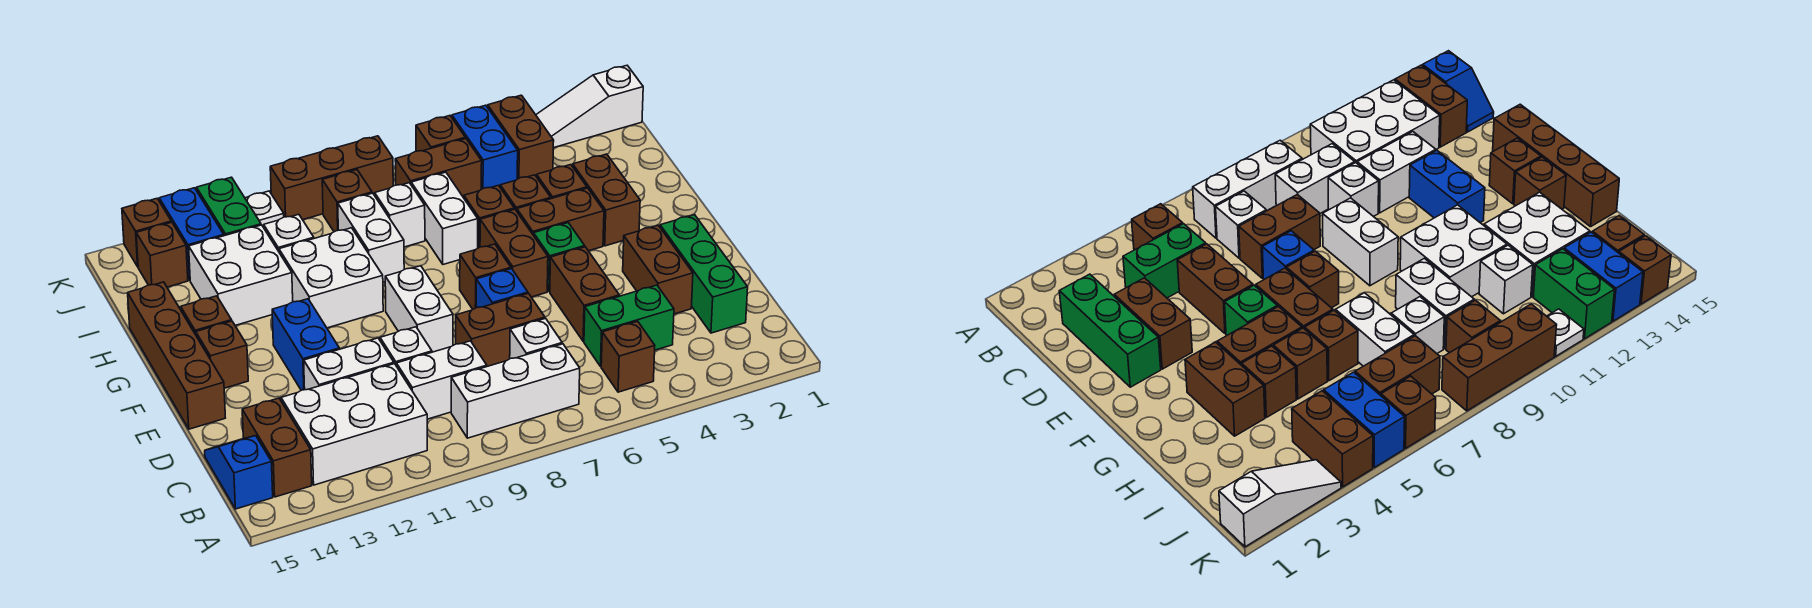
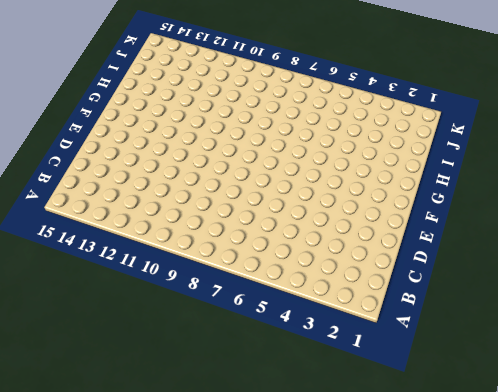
none -> brown brick B5 level 1
none -> white brick B7:B9 level 1
none -> white brick B11:C13 level 1
none -> brown brick B14:C14 level 1

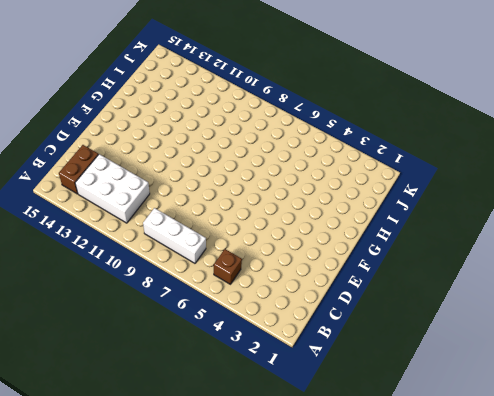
none -> blue slope B15:C15 level 1 top B
none -> green brick C2:E2 level 1
none -> green brick C4:C5 level 1
none -> white brick C7 level 1

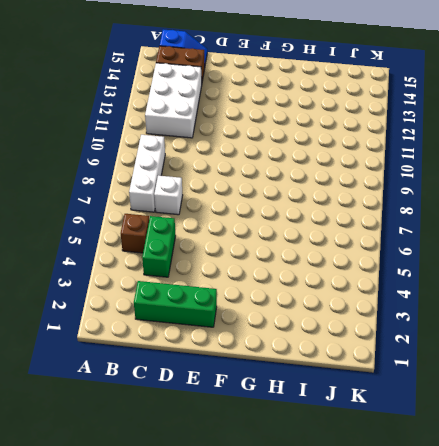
none -> white brick C9:C10 level 1
none -> brown brick D3:E3 level 1
none -> brown brick D5:E5 level 1
none -> brown brick D7:D8 level 1

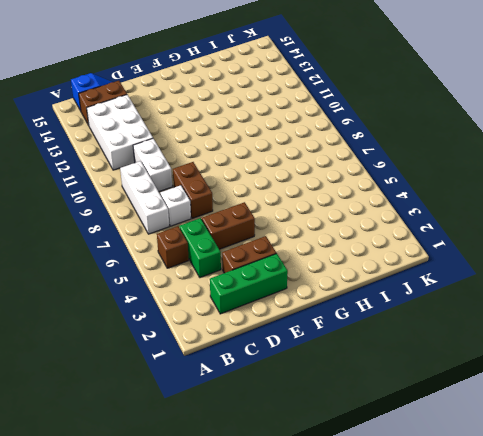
none -> white brick D10 level 1
none -> white brick D11:D12 level 1
none -> blue brick E7 level 1
none -> white brick E9:F9 level 1

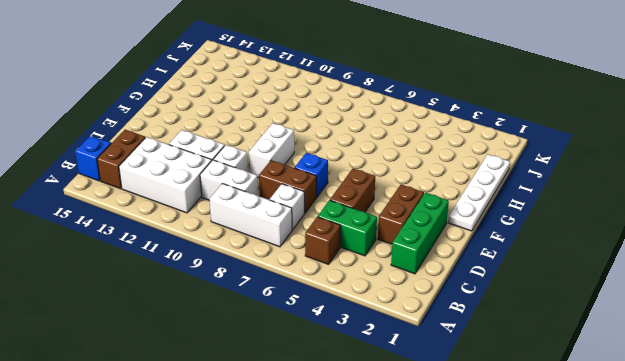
white plate F1:I1 level 1 -> none
none -> blue brick E12:F12 level 1
none -> brown brick E15:H15 level 1
none -> green brick F5 level 1
none -> brown brick F6:G6 level 1

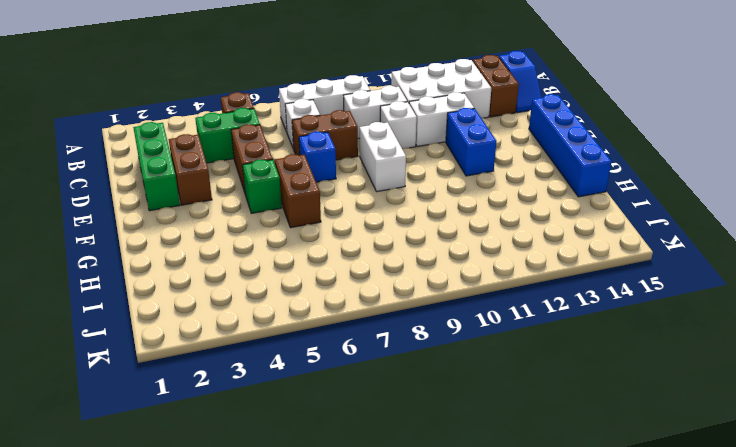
blue brick E15:H15 level 1 -> brown brick E15:H15 level 1
none -> brown brick F7 level 1
none -> brown brick F14 level 1
none -> brown brick G3:H3 level 1
none -> brown brick G4:G5 level 1

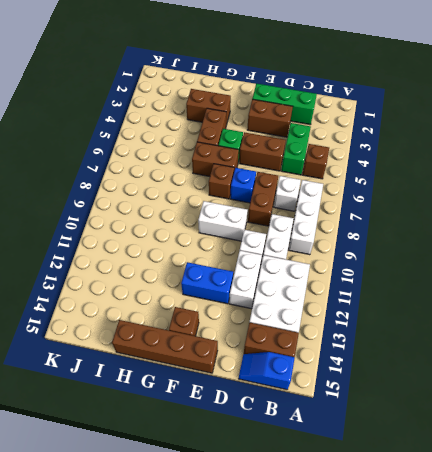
none -> white brick G10:H11 level 1
none -> brown brick G14 level 1
none -> brown brick H4 level 1
none -> brown brick H5 level 1

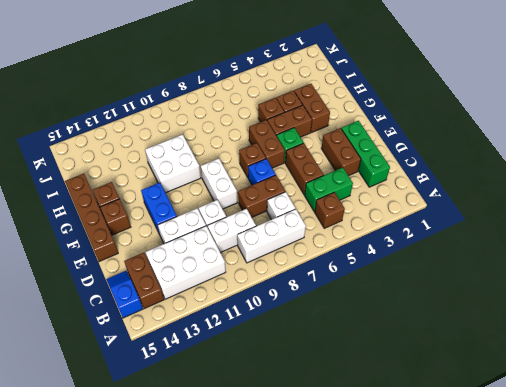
none -> brown brick H6 level 1
none -> white brick H7:I7 level 1
none -> white brick H9:I9 level 1
none -> white brick H12:I13 level 1

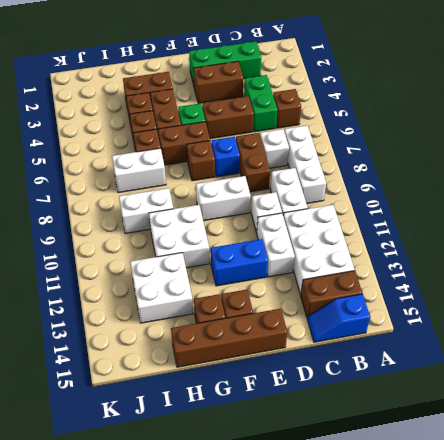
none -> white brick I8 level 1
none -> white brick I11 level 1
none -> brown brick J4:K4 level 1
none -> blue brick J5:K5 level 1

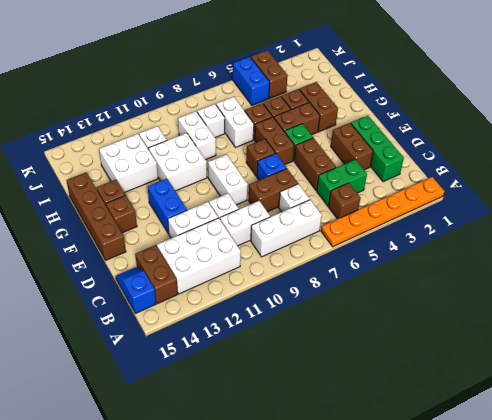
orange plate A1:A6 level 1 -> none
none -> brown brick J6:J7 level 1
none -> brown brick J9 level 1
none -> green brick J12:K12 level 1
none -> blue brick J13:K13 level 1

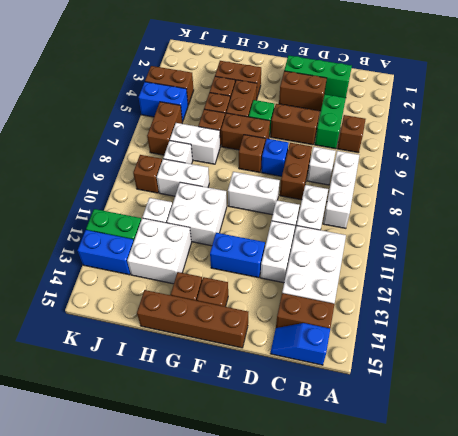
none -> brown brick J14 level 1
none -> white slope K1:K3 level 1 top 1
none -> brown brick K6 level 1
none -> brown brick K8:K10 level 1

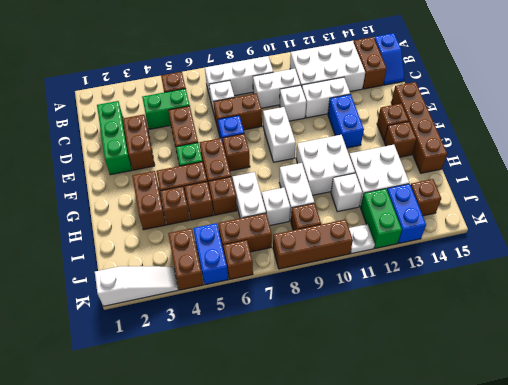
none -> brown brick K14 level 1

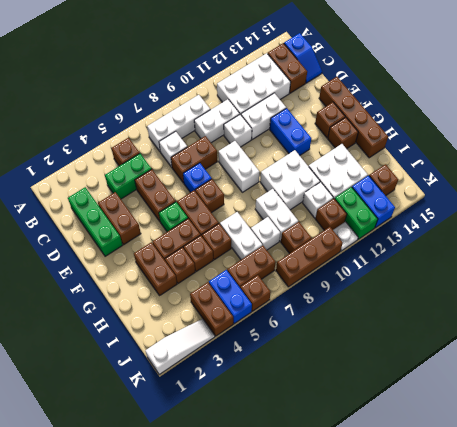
brown brick J11 level 1 -> brown brick K14 level 1

